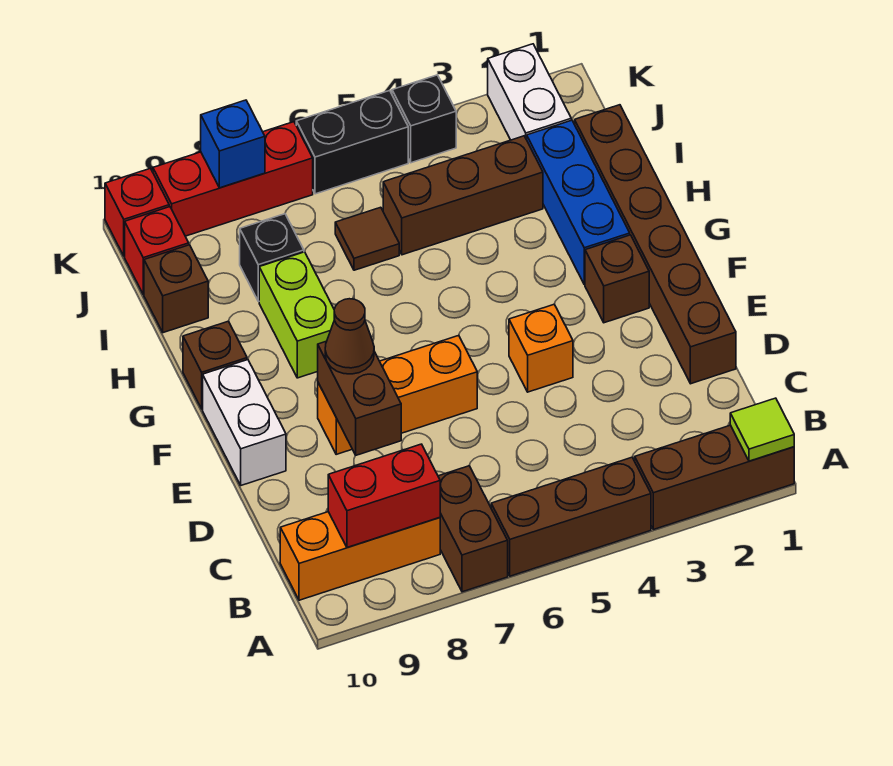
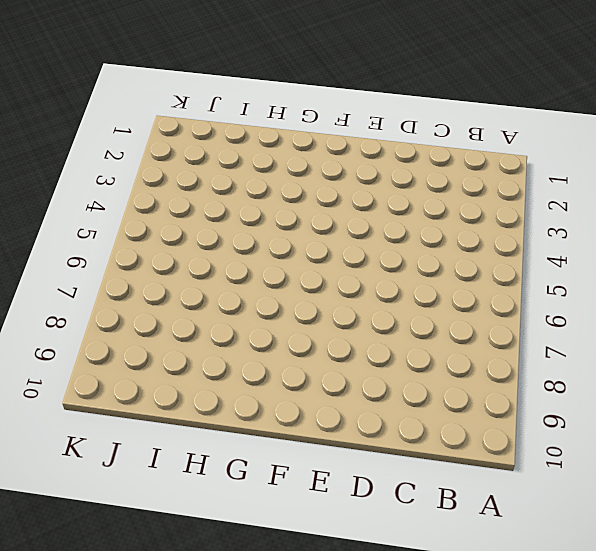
none -> brown brick A1:A3 level 1
none -> brown brick A4:A6 level 1
none -> brown brick A7:B7 level 1

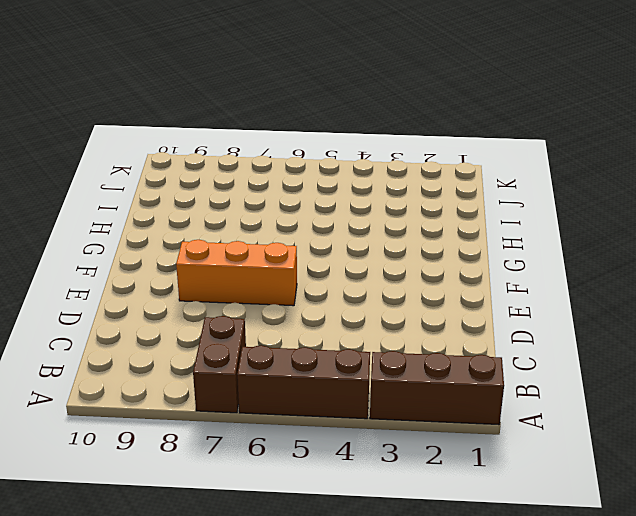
none -> orange brick B8:B10 level 1
none -> brown brick D1:I1 level 1
none -> orange brick E4 level 1

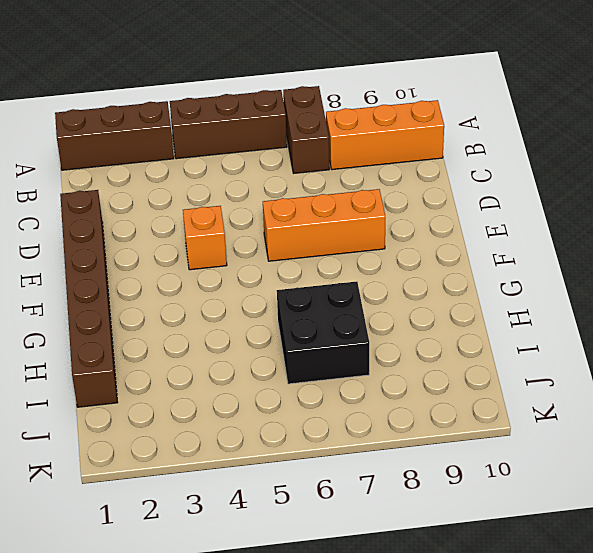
black brick H6:I7 level 1 -> brown tile I6 level 1
none -> white brick E10:F10 level 1
none -> brown brick F2 level 1
none -> blue brick G2:I2 level 1

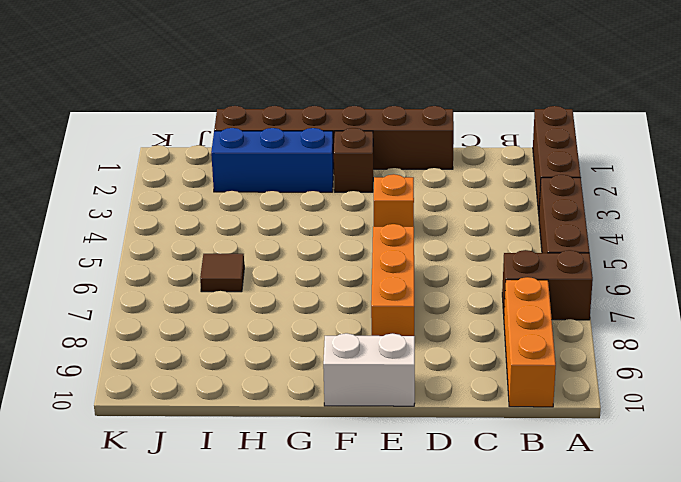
none -> lime brick G8:H8 level 1
none -> brown brick G10 level 1
none -> brown brick I3:I5 level 1

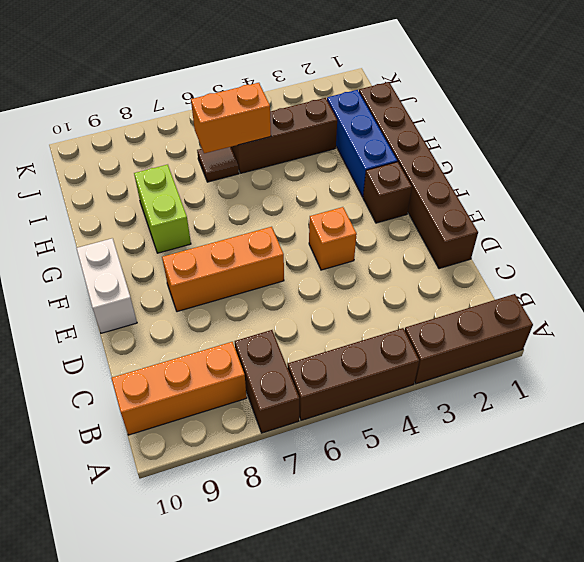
orange brick I5:I6 level 2 -> none
none -> brown brick G10 level 1
none -> black brick I8 level 1
none -> brown brick I10 level 1

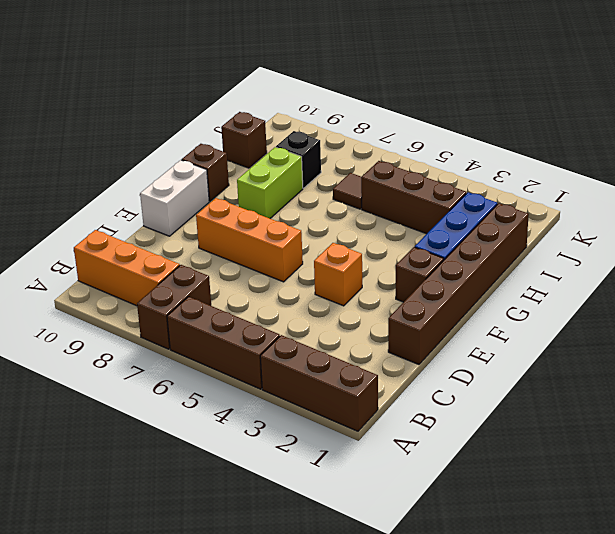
none -> white brick J2:K2 level 1
none -> red brick J10 level 1
none -> black brick K4 level 1

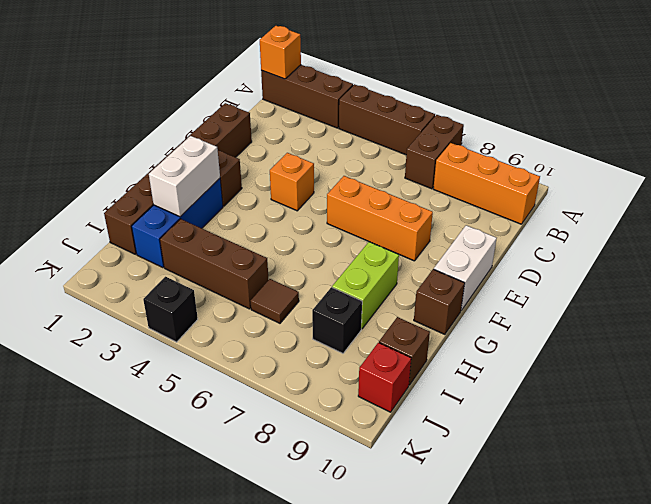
orange brick A1 level 2 -> lime tile A1 level 2
white brick G2:H2 level 2 -> white brick J2:K2 level 1
none -> black brick K5:K6 level 1
none -> red brick K7:K9 level 1
none -> red brick K10 level 1

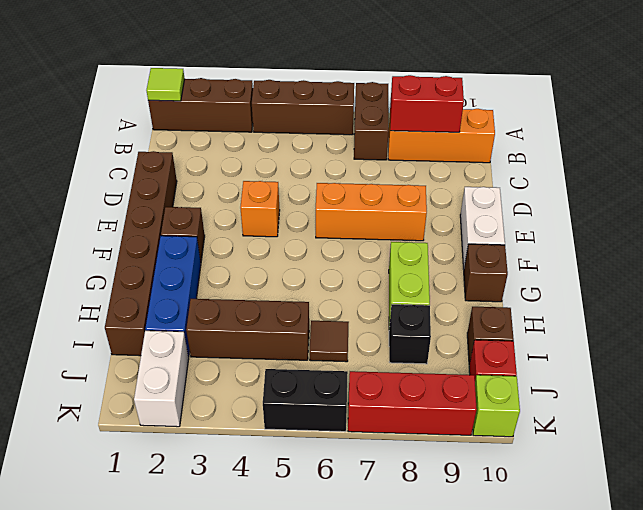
lime brick K10 level 1 -> red brick K10 level 1
none -> black brick K4 level 1
none -> brown brick D8:E8 level 2
none -> blue brick K8 level 2

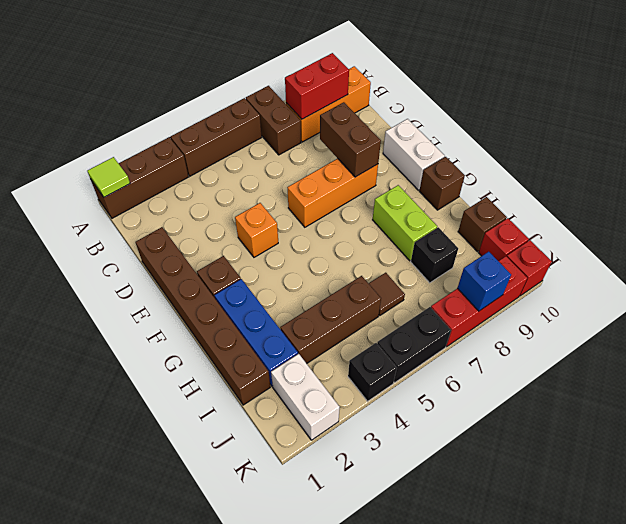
none -> brown cone E8 level 3

